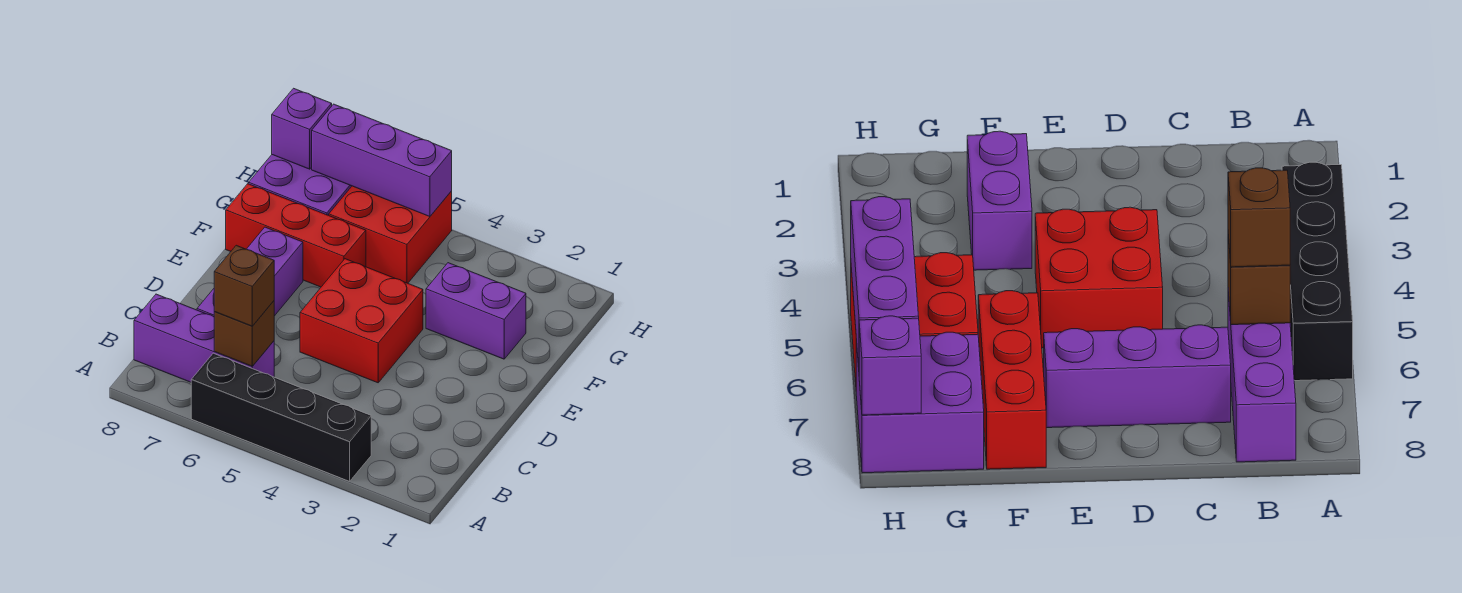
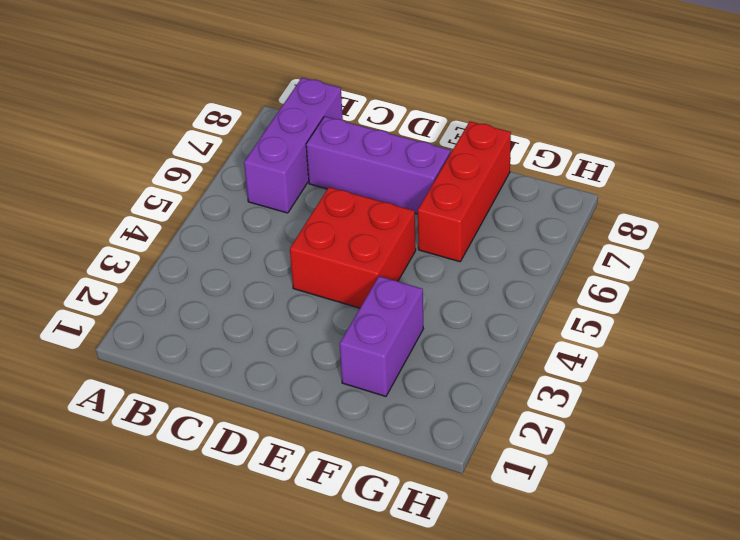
none -> black brick A3:A6 level 1
none -> red brick G5:H6 level 1
none -> purple brick G7:H8 level 1

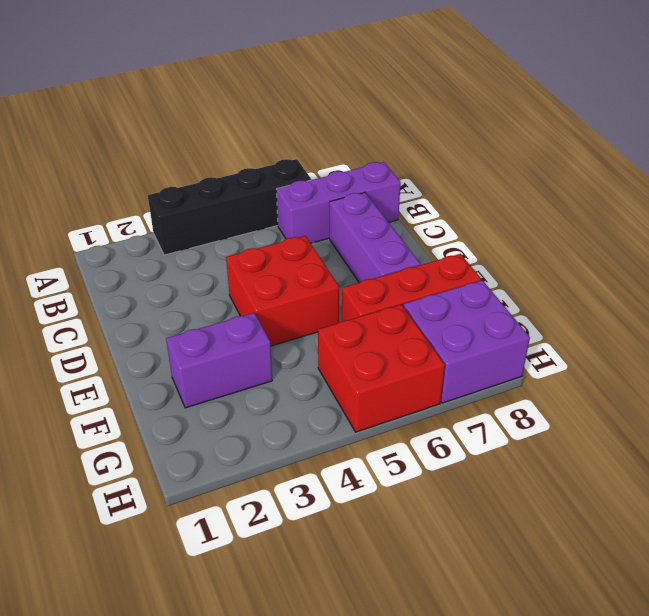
none -> brown brick B6 level 2
none -> purple brick H5:H7 level 2
none -> purple brick H8 level 2

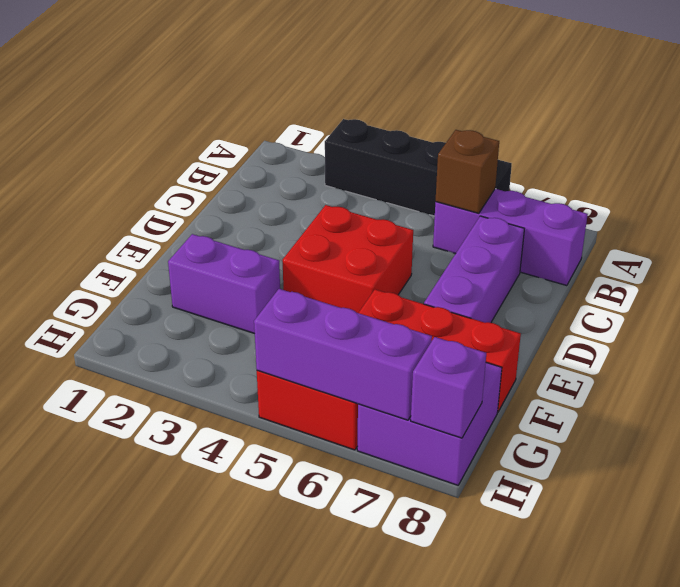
none -> brown brick B6 level 3

